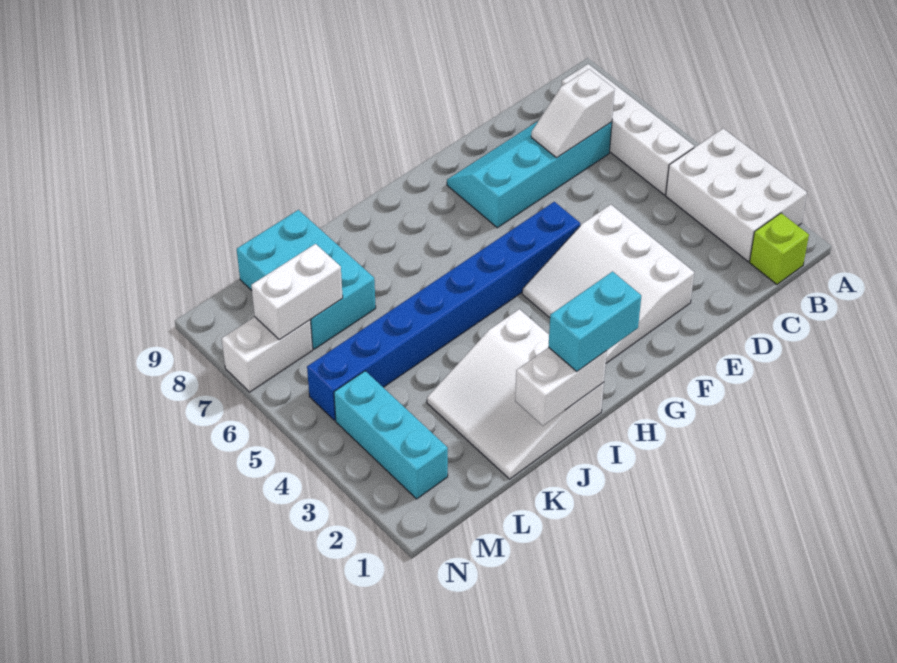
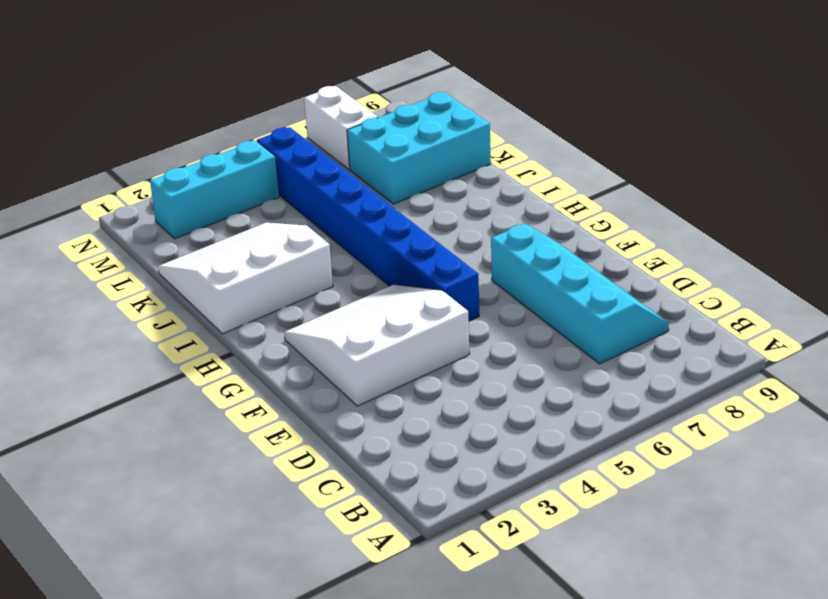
none -> white brick A2:B4 level 1
none -> lime brick B1 level 1
none -> white brick B5:B8 level 1

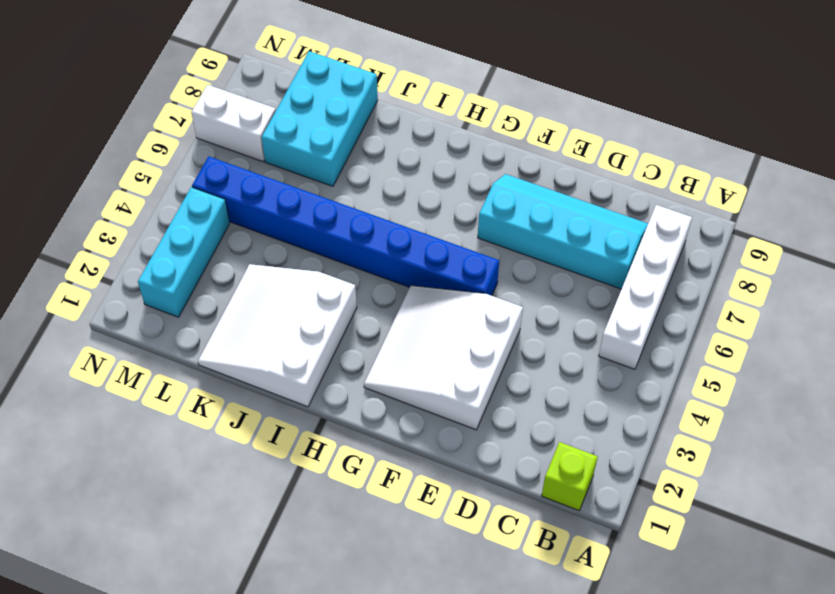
none -> white brick A2:B4 level 1
none -> white slope C7:D7 level 2 top C
none -> white brick I1:J1 level 2

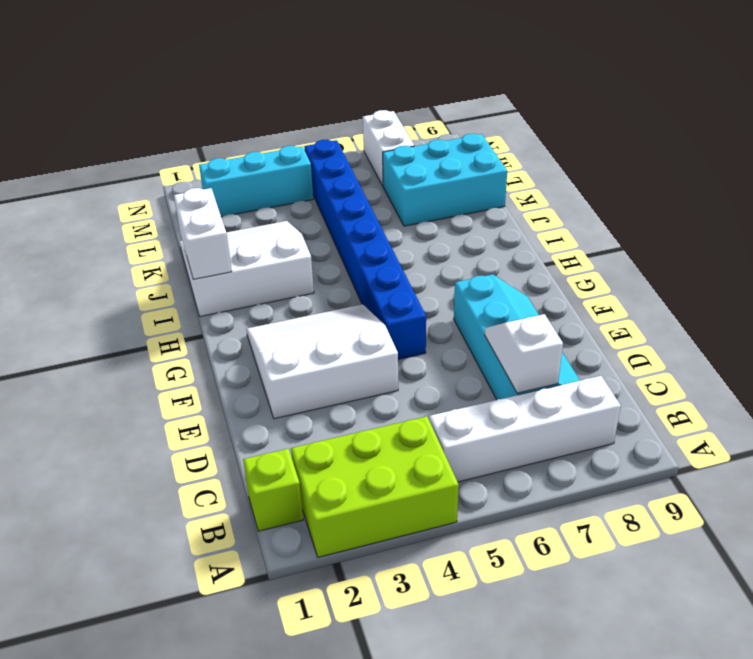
lime brick A2:B4 level 1 -> white brick A2:B4 level 1
none -> white brick L7:M7 level 2
none -> cyan brick H1:I1 level 3

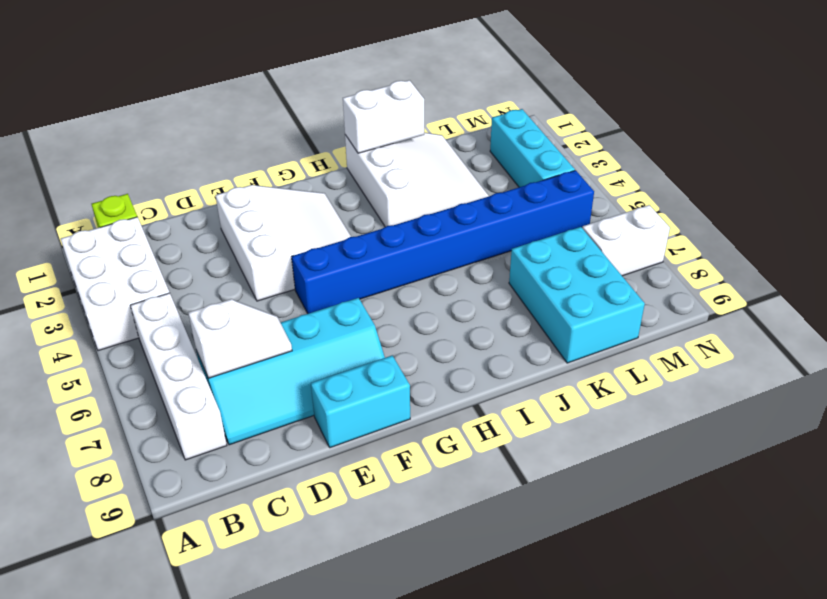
cyan brick E9:F9 level 1 -> cyan brick H1:I1 level 3
none -> white brick L7:M7 level 2

